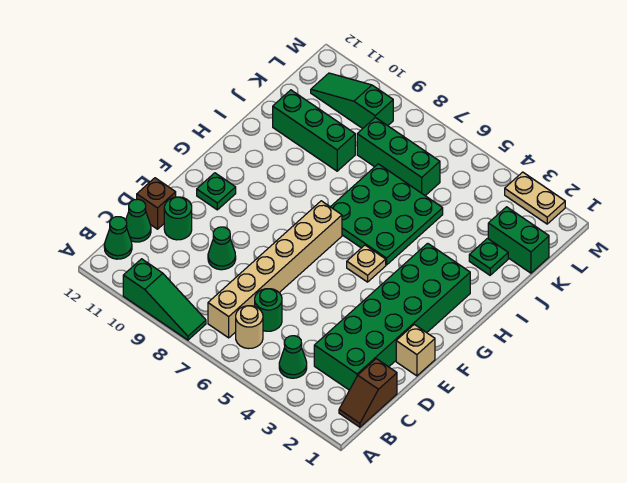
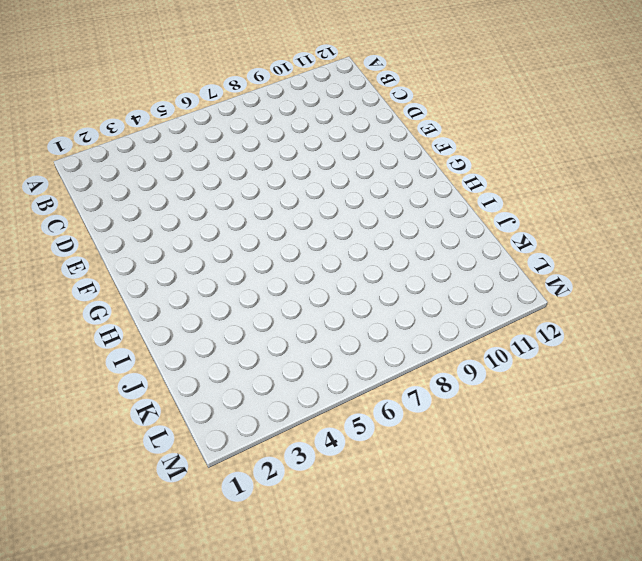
none -> green slope A8:A10 level 1 top 10
none -> brown slope B1:C1 level 1 top C
none -> green cone B4 level 1

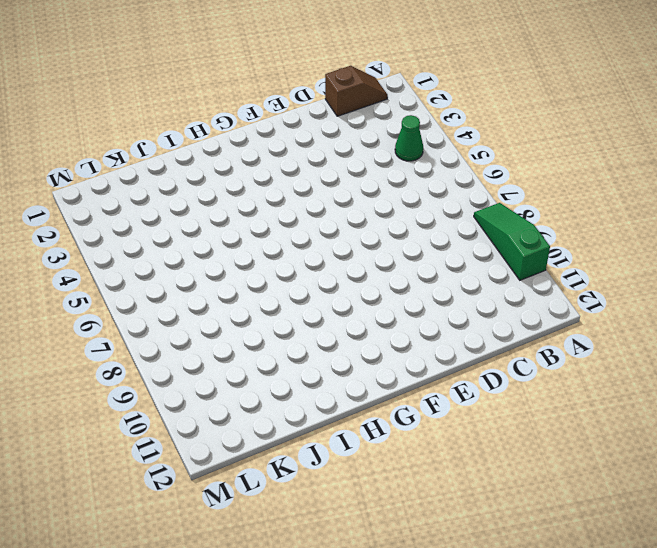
none -> tan round brick B6 level 1
none -> tan brick B7:G7 level 1
none -> green cone B12 level 1

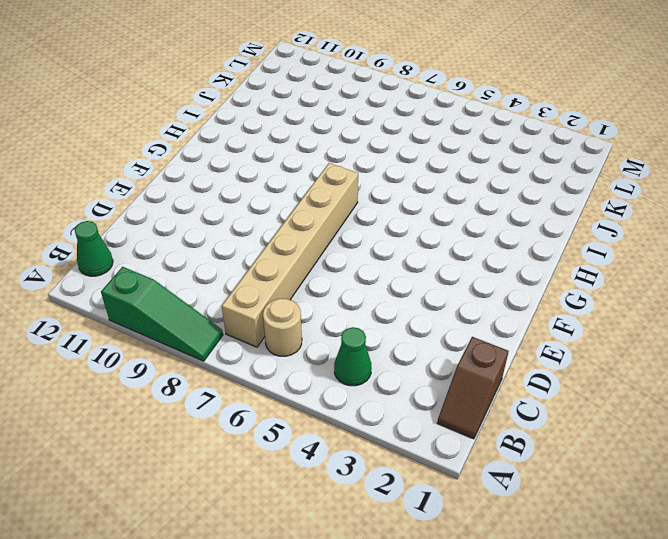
none -> green brick C2:H3 level 1
none -> green round brick C6 level 1
none -> green cone C12 level 1

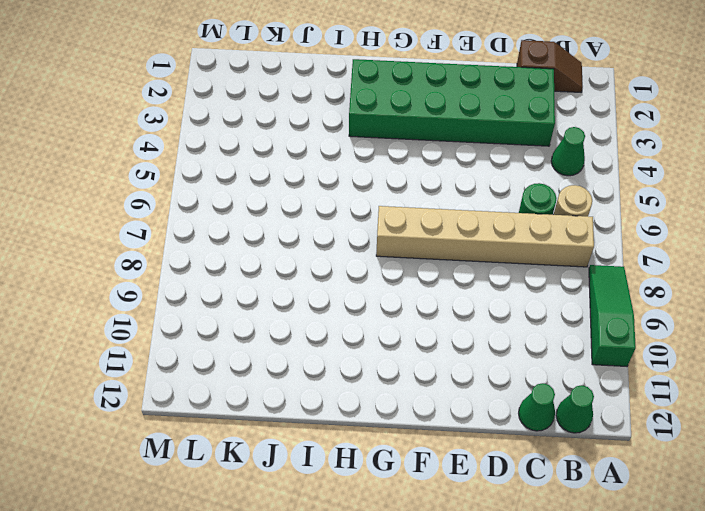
none -> green cone D9 level 1
none -> green round brick D11 level 1
none -> brown brick D12 level 1

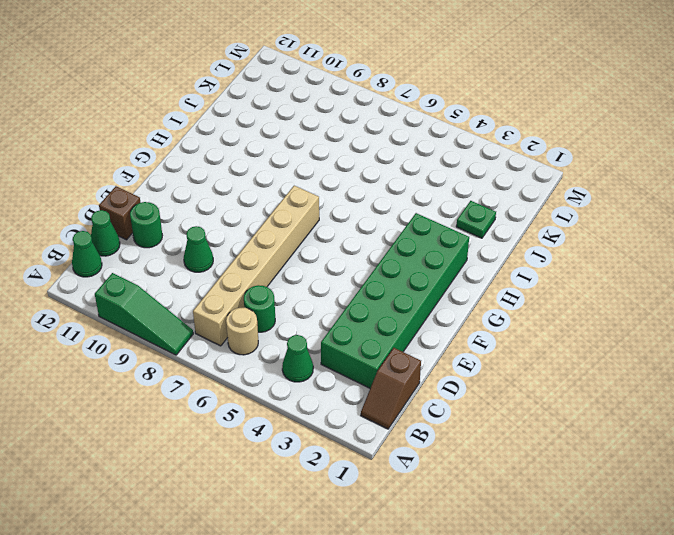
none -> tan brick E1 level 1
none -> green plate F11 level 1
none -> tan plate G5 level 1

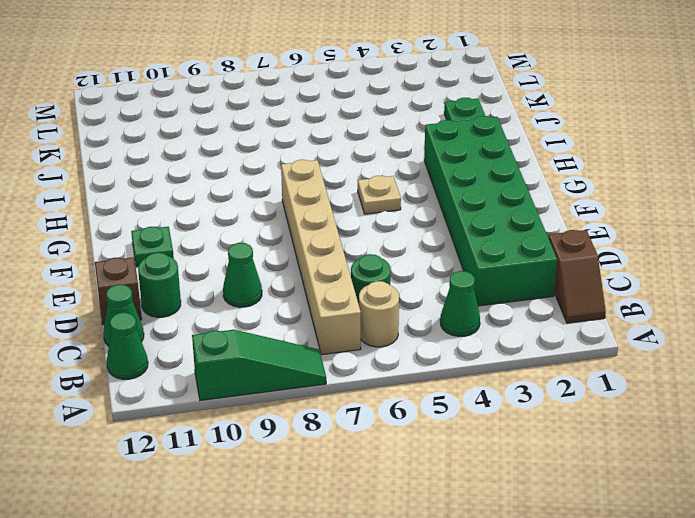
none -> tan brick E1 level 1
none -> green plate H5:J7 level 1
none -> green brick J9:J11 level 1

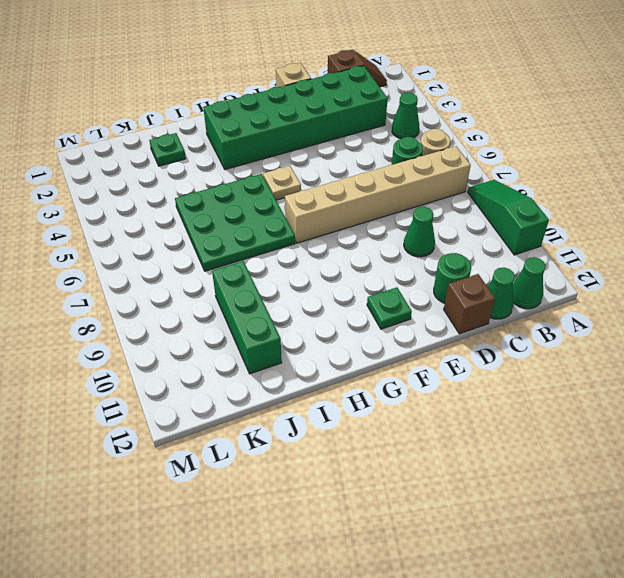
none -> green brick K1:K2 level 1
none -> green brick K6:K8 level 1
none -> green slope L9:L11 level 1 top 9

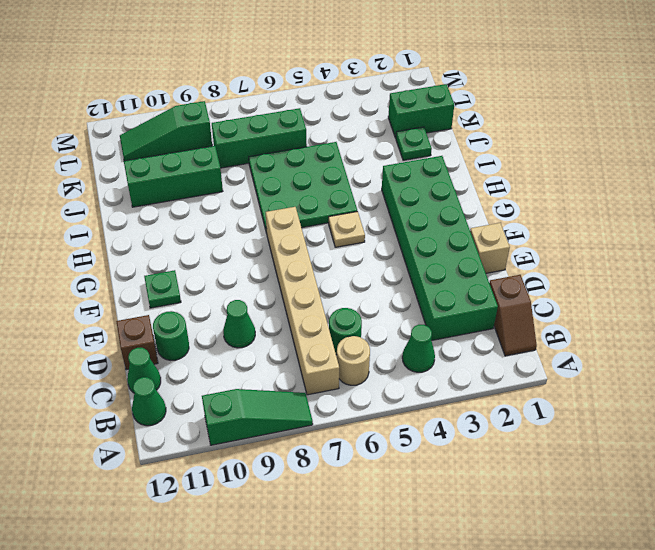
none -> tan plate M2:M3 level 1

